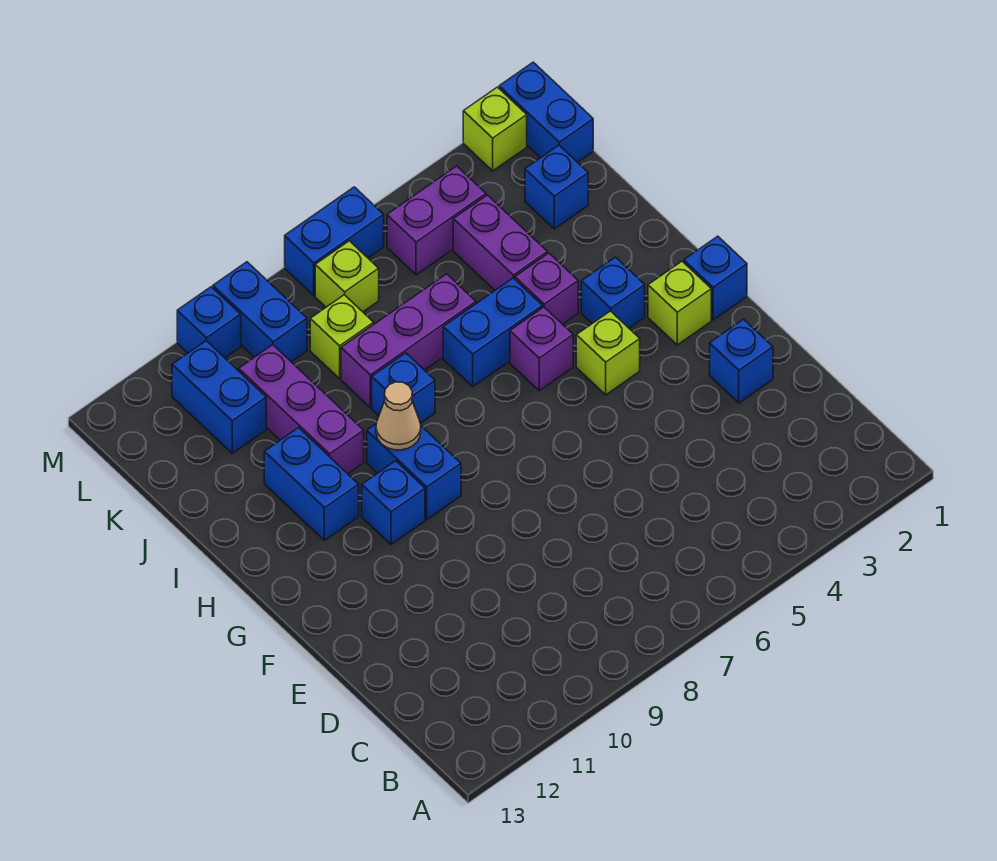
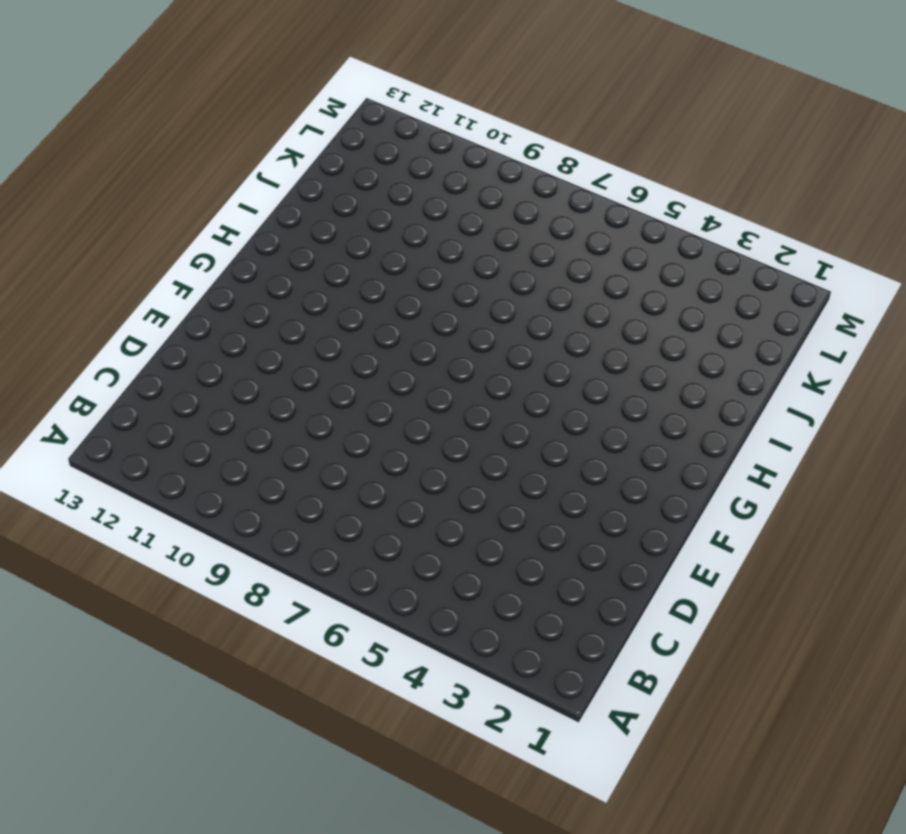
none -> blue brick E2 level 1
none -> blue brick G1 level 1
none -> lime brick G2 level 1

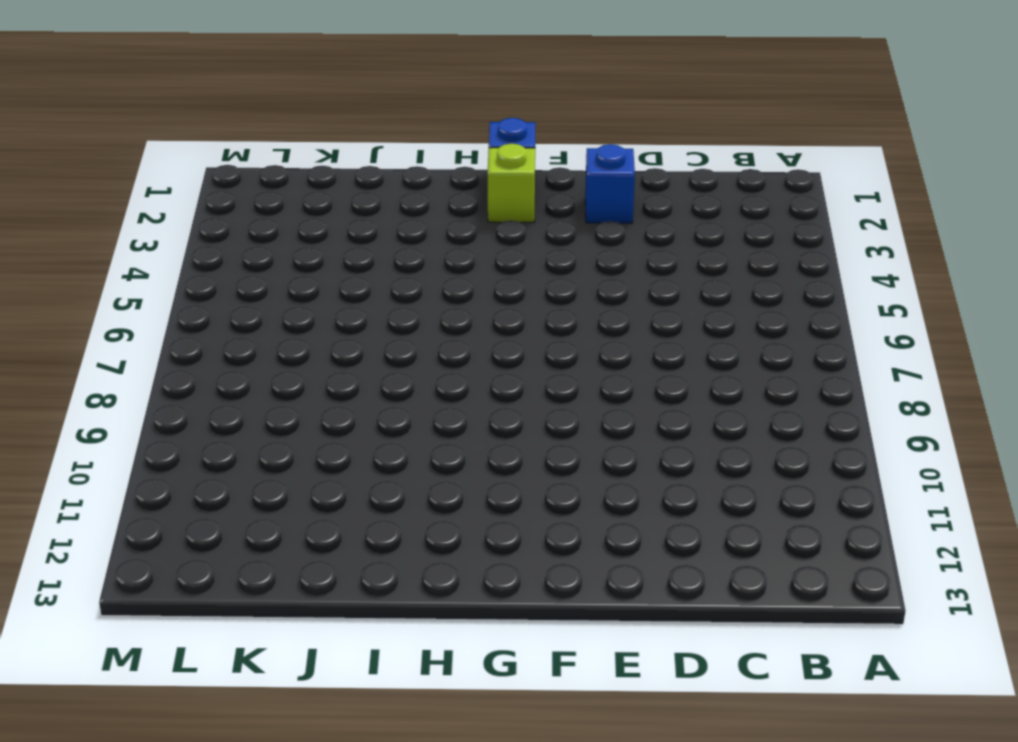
none -> lime brick G4 level 1
none -> blue brick G9:H9 level 1
none -> blue brick G10 level 1

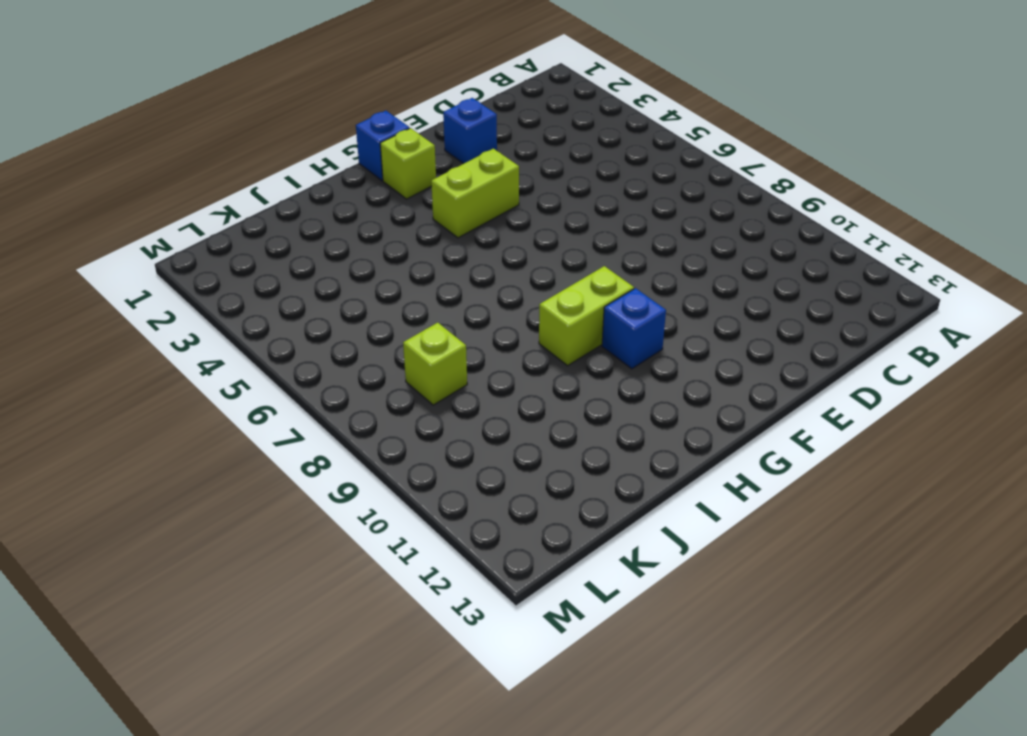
lime brick F4:G4 level 1 -> lime brick G4 level 1
lime brick G9:H9 level 1 -> blue brick G9:H9 level 1
none -> blue brick H3 level 1
none -> purple brick H5 level 1
none -> blue brick H11:I11 level 1

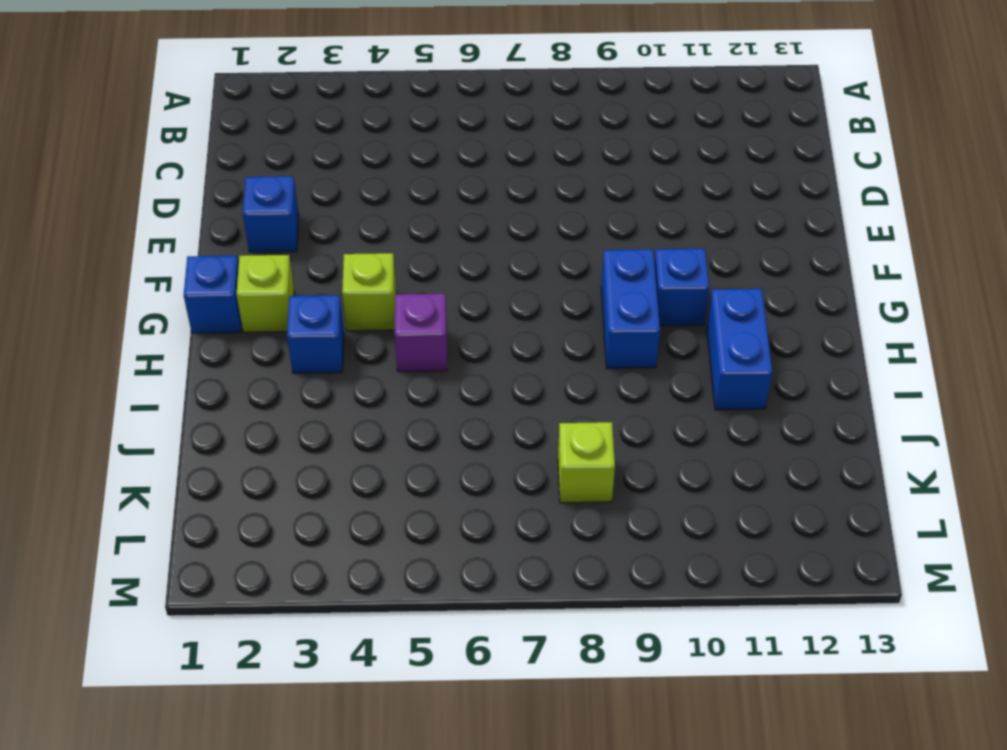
none -> purple brick I4 level 1
none -> blue brick I5:I6 level 1
none -> blue brick I8 level 1

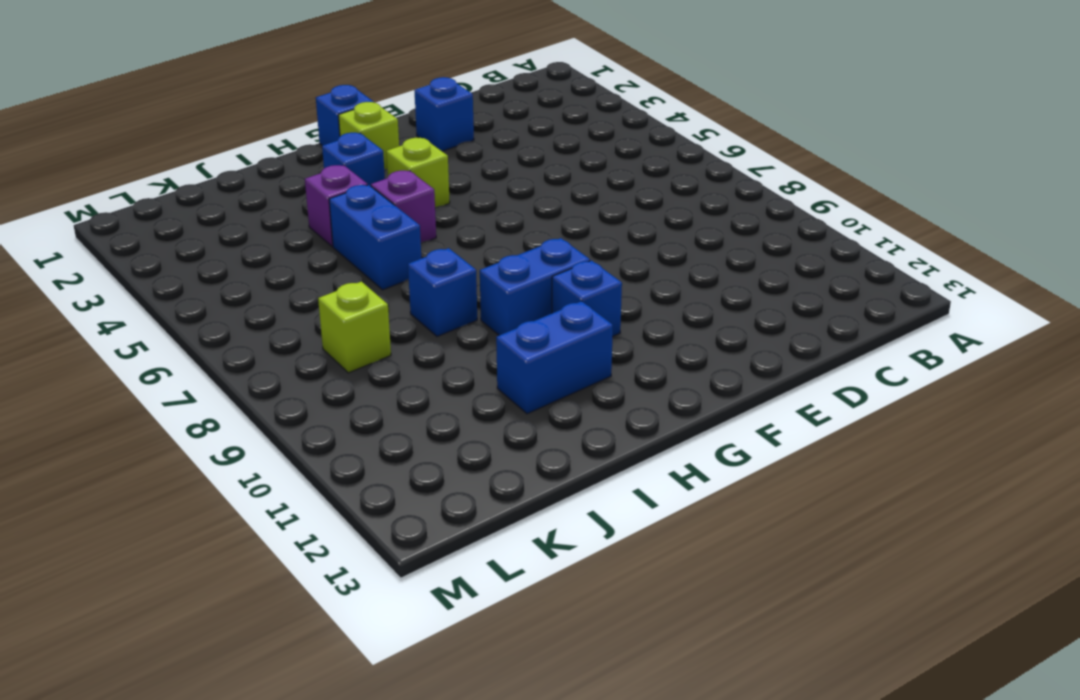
none -> purple brick I10:K10 level 1
none -> purple brick J4:K4 level 1
none -> purple brick J6:J8 level 1

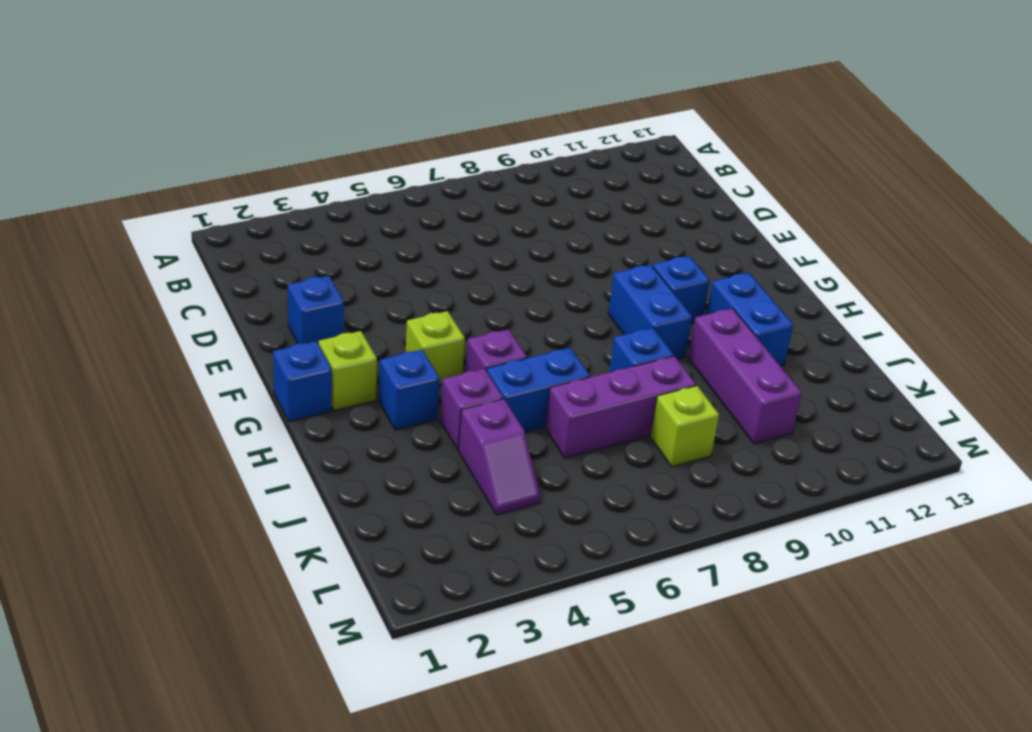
purple slope J4:K4 level 1 top J -> purple brick J4:K4 level 1
none -> blue brick K2 level 1
none -> blue brick K11:L11 level 1
none -> blue brick L1:M1 level 1

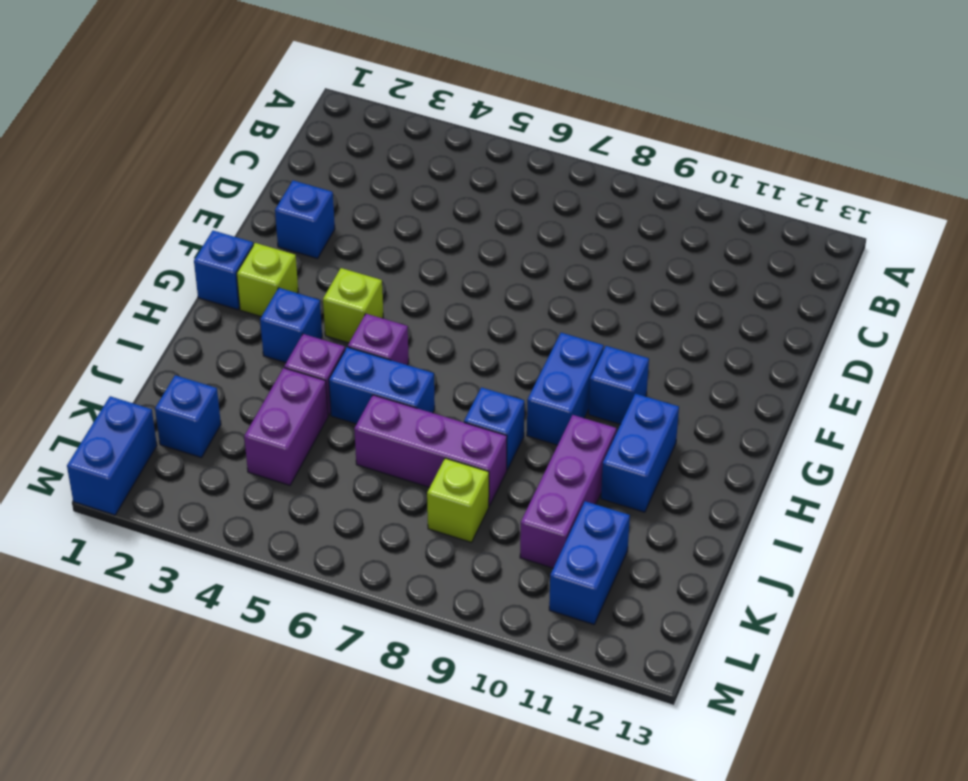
none -> purple brick L4:L5 level 1
none -> lime brick L7 level 1
none -> blue brick L9:M9 level 1

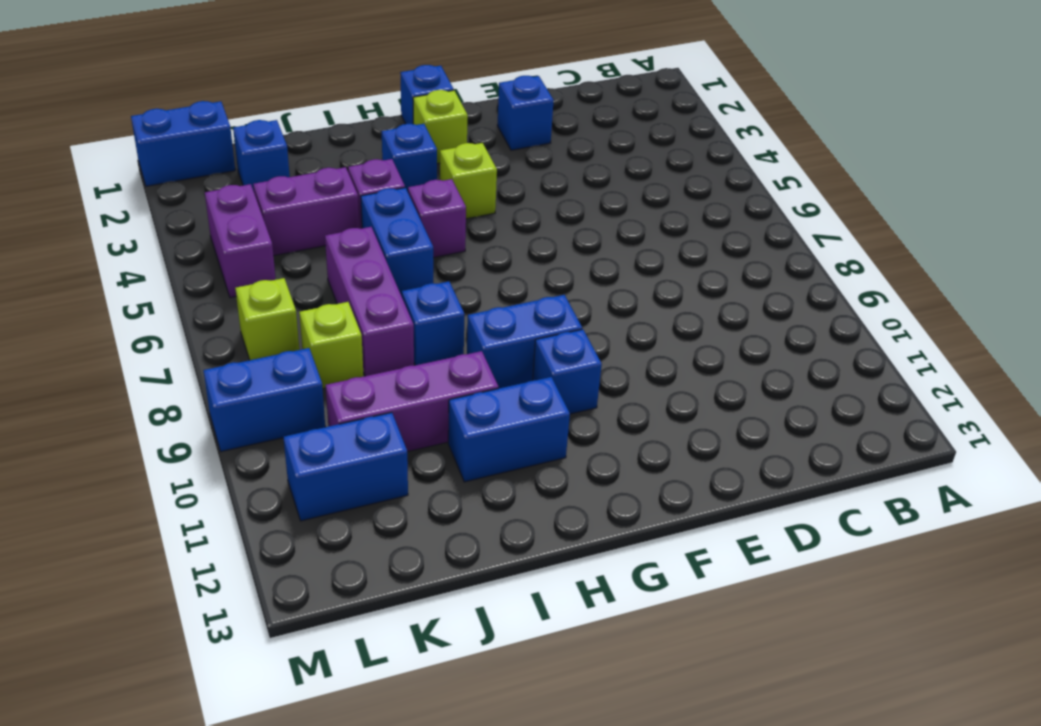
none -> lime brick M2 level 1
none -> blue brick M6:M7 level 1
none -> blue brick M10 level 1

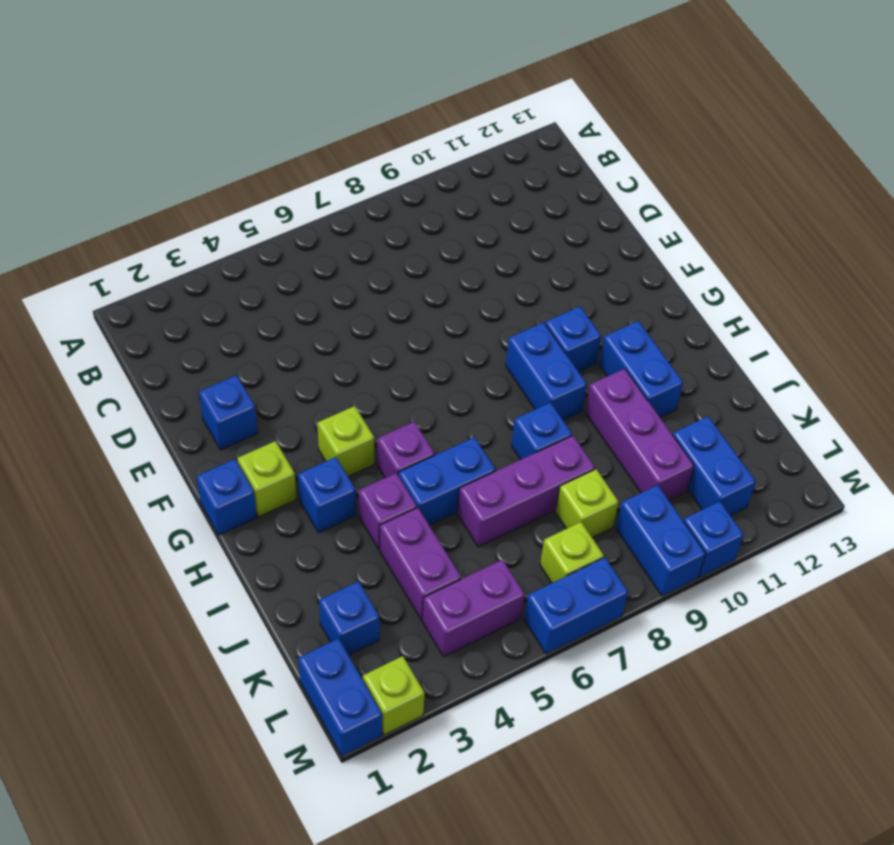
none -> tan cone H9 level 2

